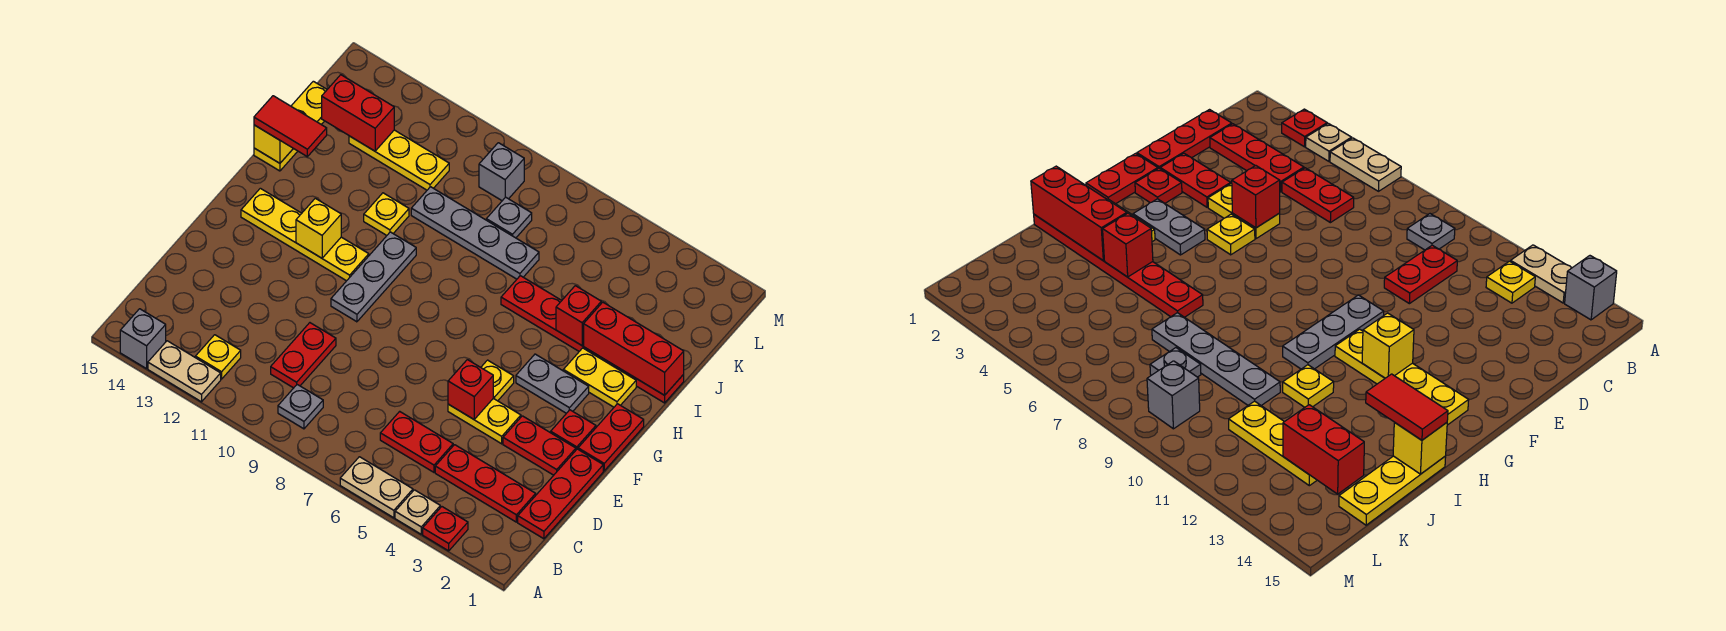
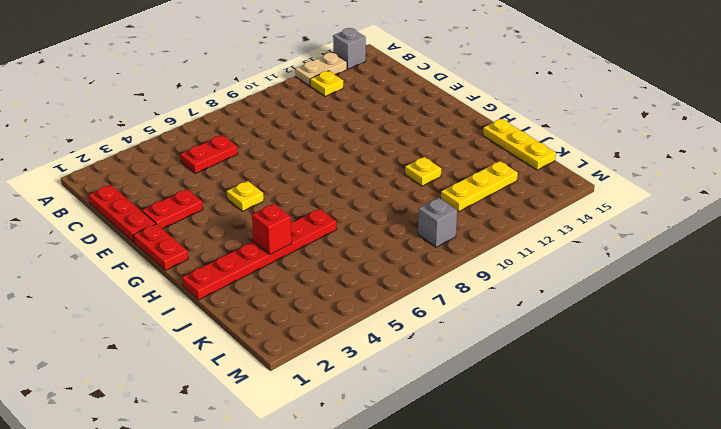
none -> red plate A3 level 1
none -> tan plate A4 level 1
none -> tan plate A5:A6 level 1
none -> grey plate B9 level 1

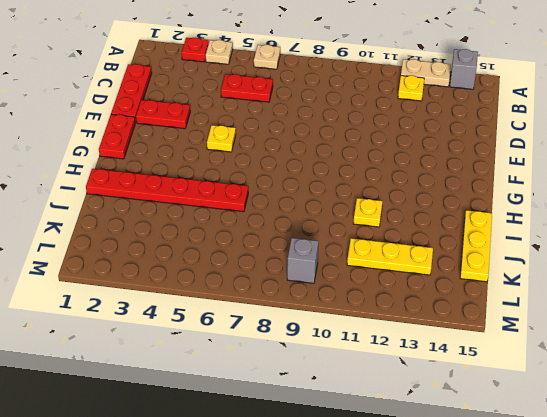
tan plate A6 level 1 -> tan plate A5:A6 level 1
none -> grey plate B9 level 1
none -> red plate C2:C4 level 1
none -> red plate C10:D10 level 1
none -> yellow plate E4:E5 level 1

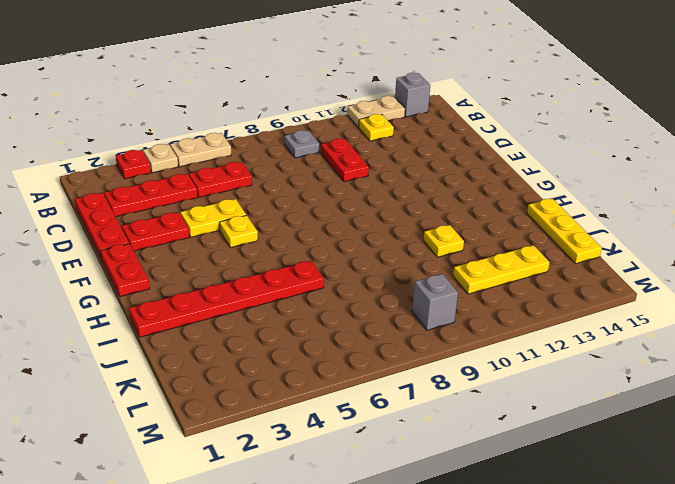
none -> red plate F2 level 1
none -> grey plate F10:H10 level 1
none -> grey plate G3:G4 level 1
none -> yellow plate G11:G14 level 1

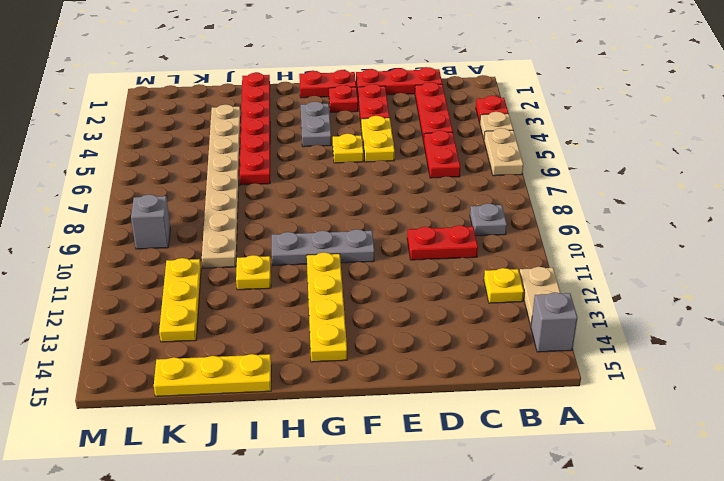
tan plate J3:J10 level 1 -> grey plate J7:J10 level 1
none -> yellow plate H2:H3 level 1
none -> grey plate K8 level 1
none -> red brick E5 level 2
none -> yellow brick G12 level 2

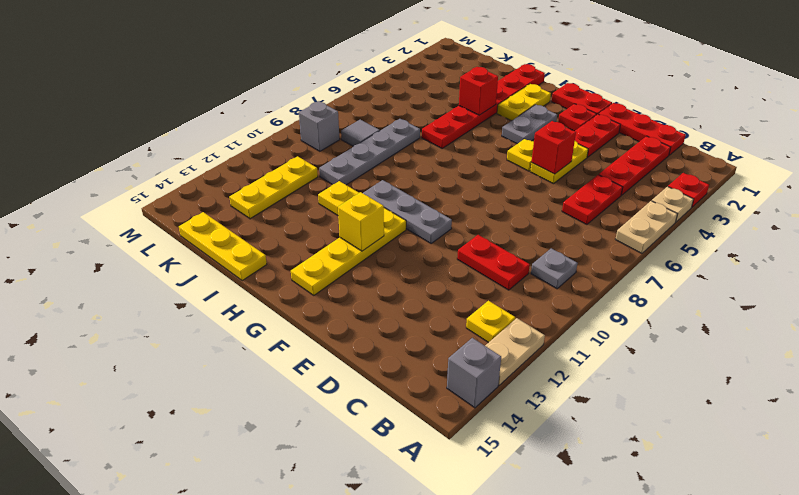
grey tile K8 level 1 -> grey plate K8 level 1
none -> red brick I1:I3 level 2
none -> yellow brick I15 level 2
none -> red brick K13:K14 level 2
none -> red tile I14:I15 level 3

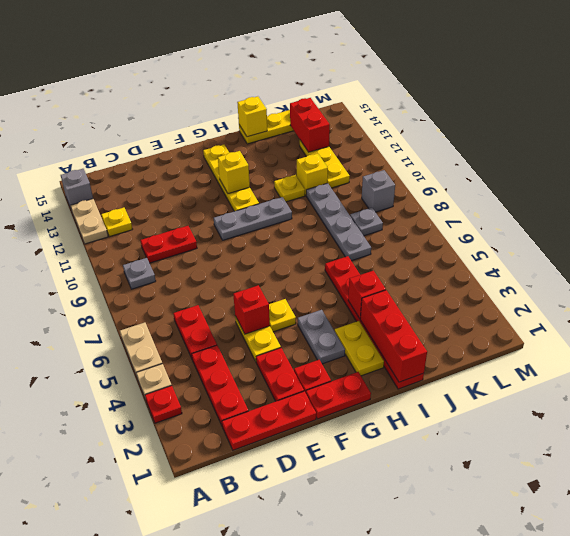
yellow brick J11 level 1 -> none
none -> red tile I14:I15 level 3

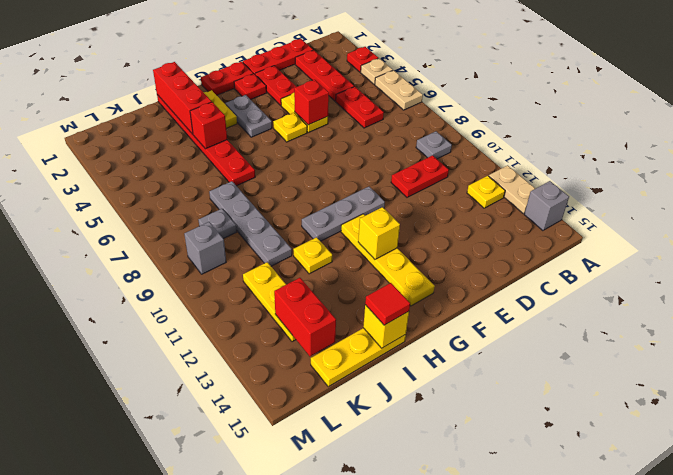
red tile I15 level 3 -> red tile I14:I15 level 3

